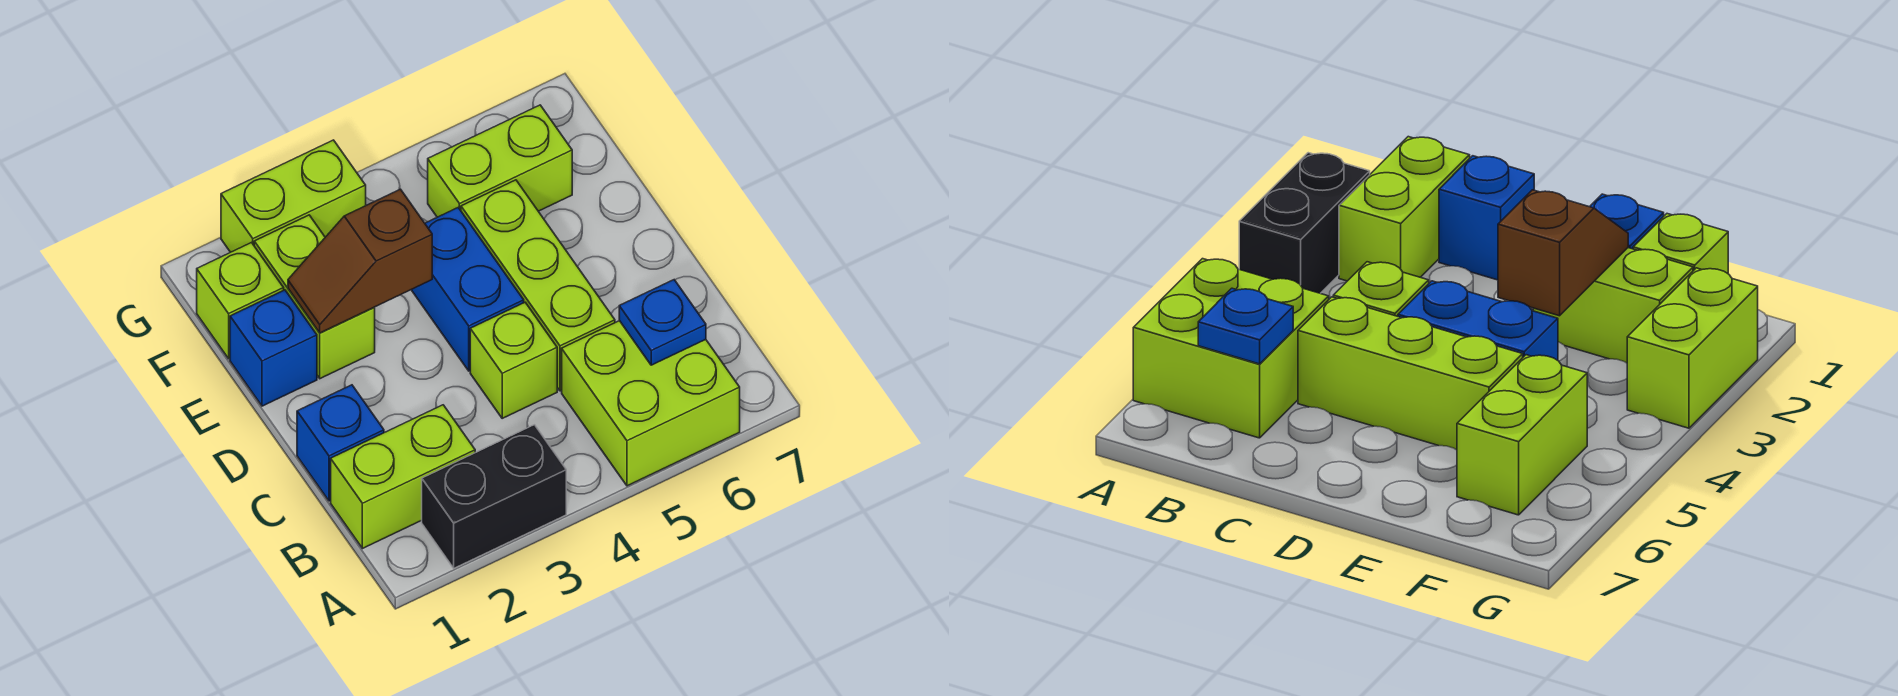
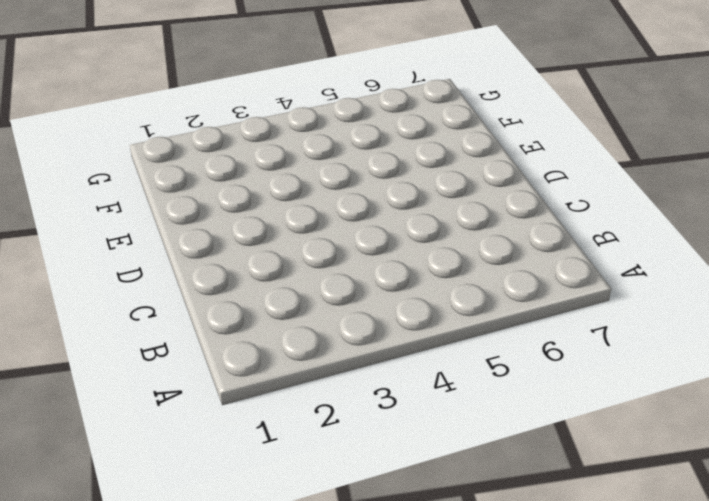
none -> black brick A2:A3 level 1
none -> lime brick A5:B6 level 1
none -> lime brick B1:B2 level 1

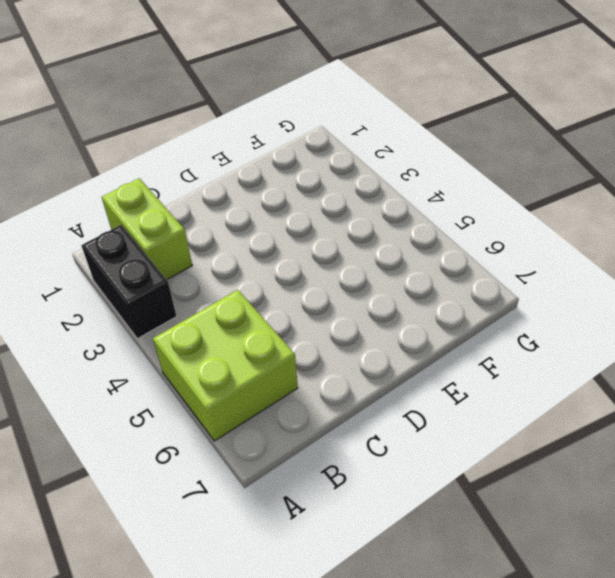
none -> blue brick C1 level 1
none -> lime brick C4 level 1
none -> lime brick C5:E5 level 1

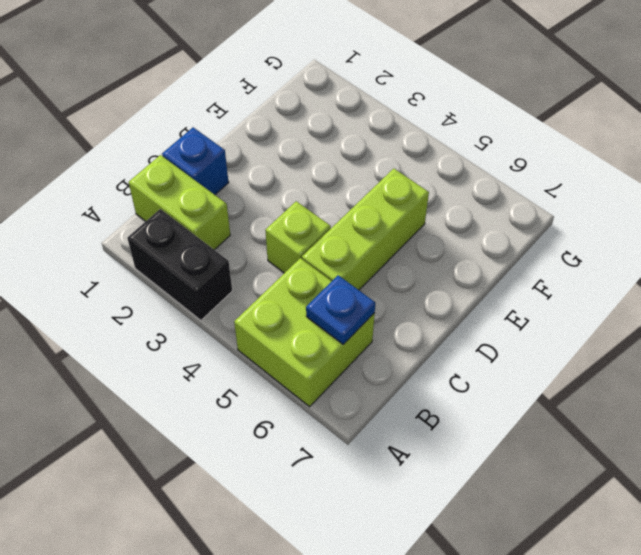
none -> blue brick D4:E4 level 1
none -> blue brick E1 level 1
none -> lime brick E2:F2 level 1

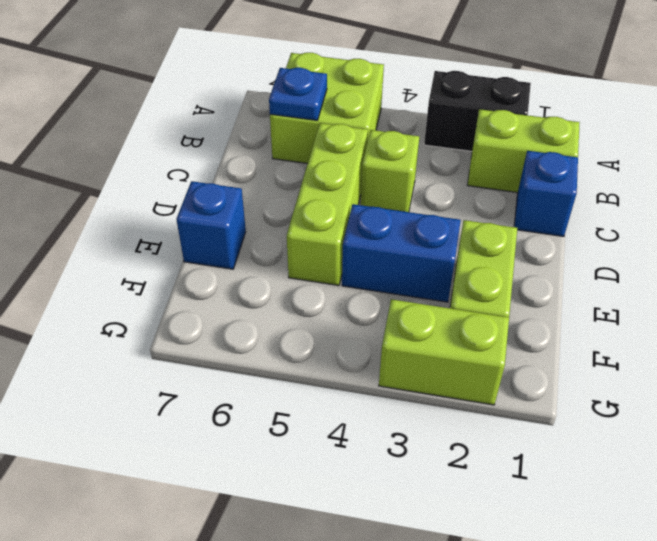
blue brick E3:E4 level 1 -> blue brick D4:E4 level 1
blue brick E7 level 1 -> blue brick E1 level 1
none -> lime brick F1 level 1
none -> lime brick F5:F6 level 1
none -> brown slope E2:E3 level 2 top 3

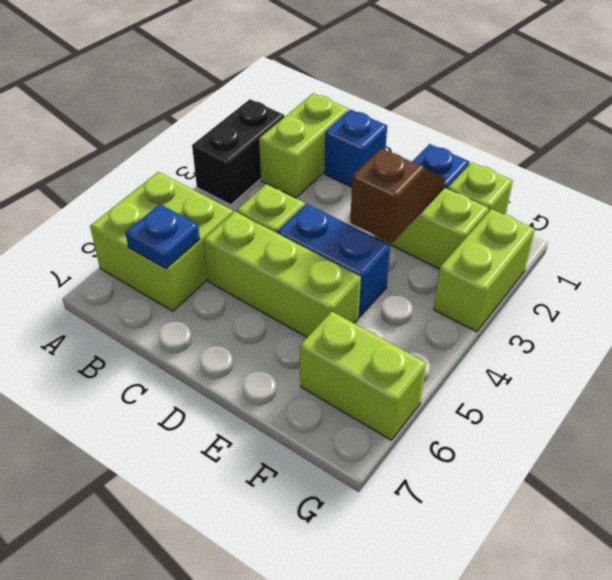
lime brick F6:G6 level 1 -> lime brick F5:F6 level 1

